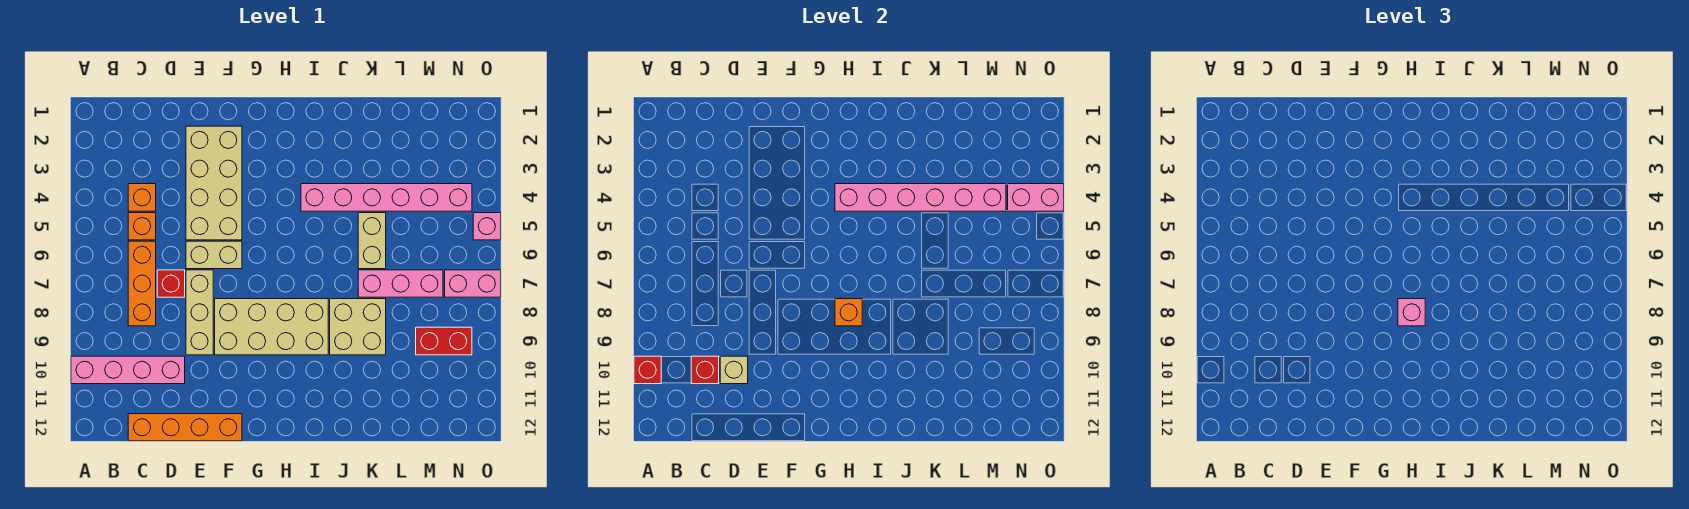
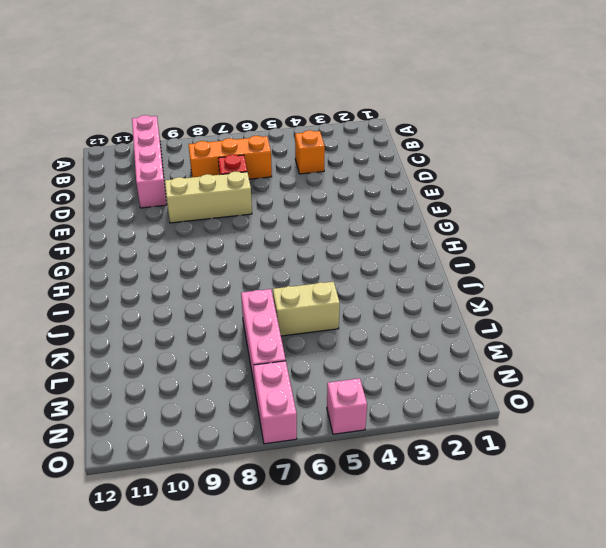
none -> orange brick C5 level 1
none -> orange brick C12:F12 level 1
none -> tan brick E2:F5 level 1

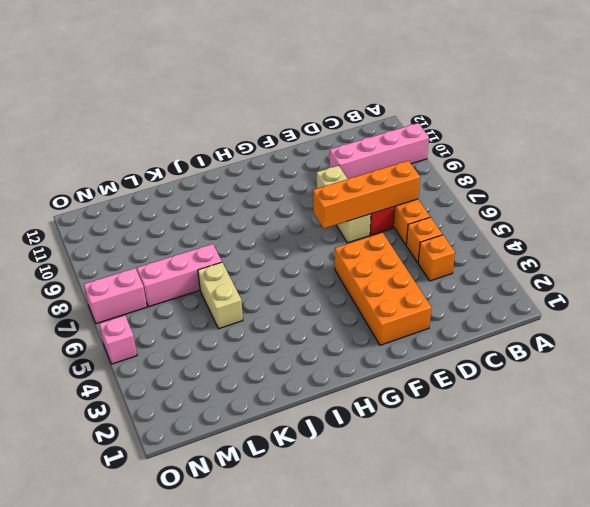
orange brick C7:F7 level 2 -> orange brick C12:F12 level 1
orange brick E2:F5 level 1 -> tan brick E2:F5 level 1
none -> tan brick E6:F6 level 1
none -> tan brick F8:I9 level 1
none -> pink brick I4:N4 level 1

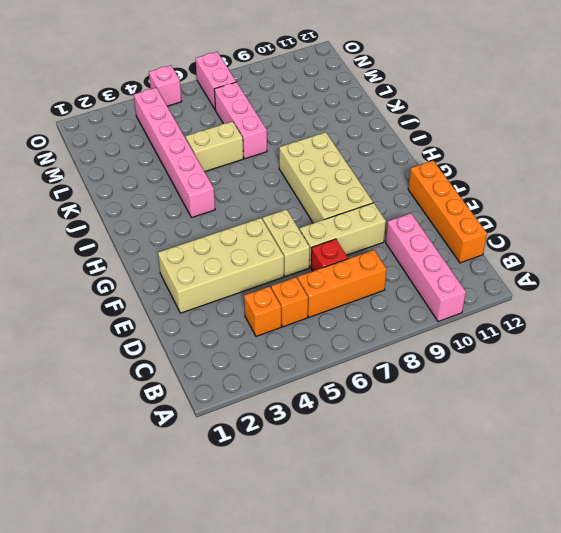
none -> tan brick J8:K9 level 1
none -> red brick M9:N9 level 1
none -> red brick A10 level 2

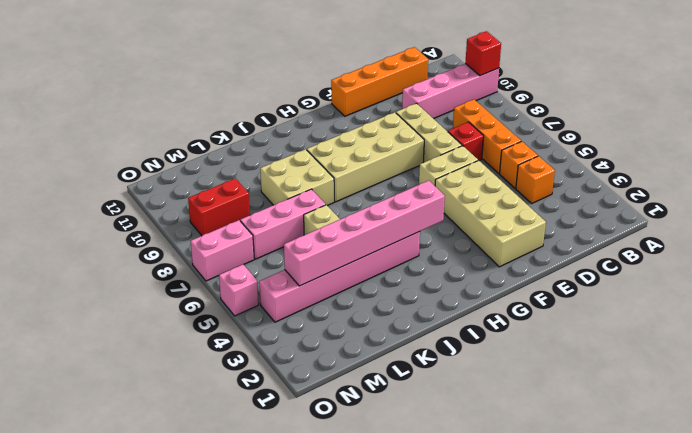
none -> red brick C10 level 2
none -> tan brick D10 level 2
none -> orange brick H8 level 2

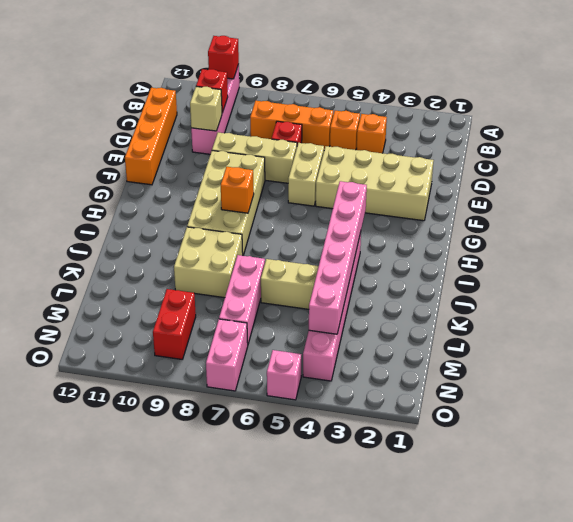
none -> pink brick N4:O4 level 2
none -> pink brick H8 level 3

